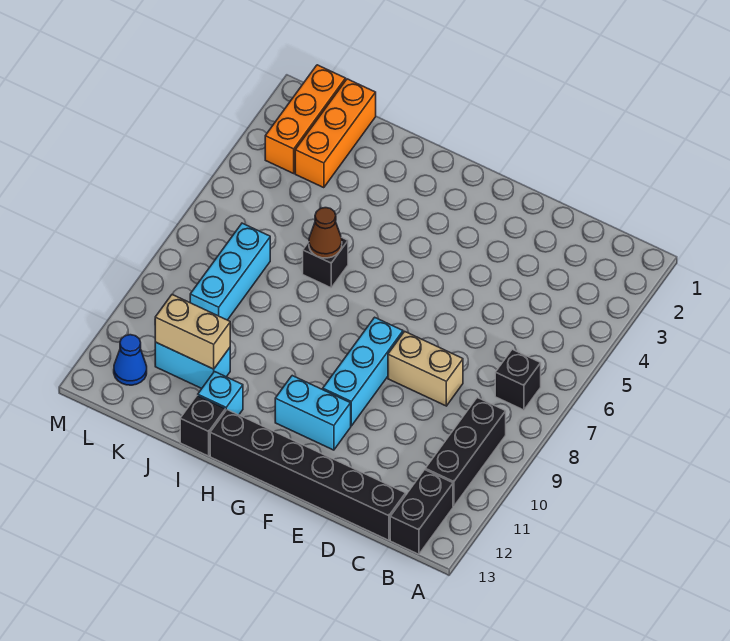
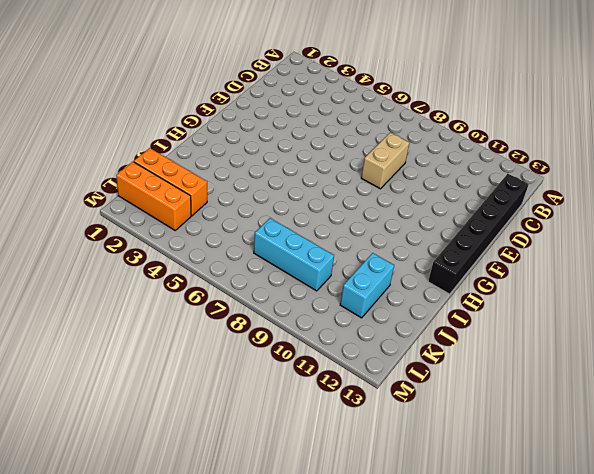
none -> black brick B7 level 1
none -> black brick B9:B11 level 1
none -> black brick B12:B13 level 1

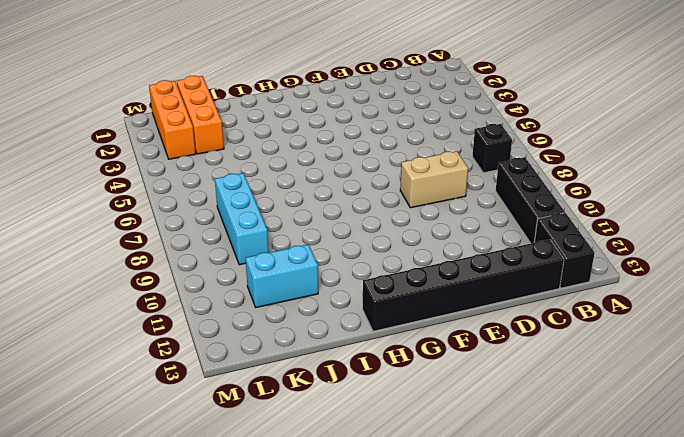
none -> cyan brick F8:F10 level 1
none -> cyan brick F11:G11 level 1
none -> black brick I6 level 1

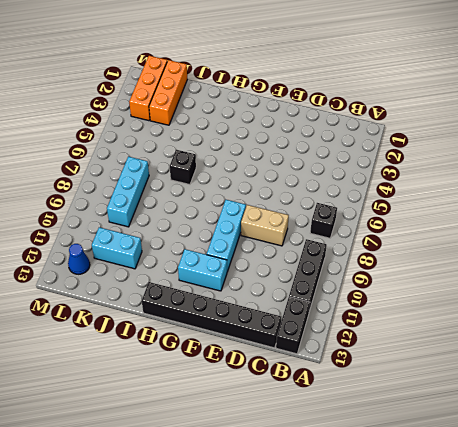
none -> cyan brick I12 level 1
none -> black brick I13 level 1
none -> brown cone I6 level 2

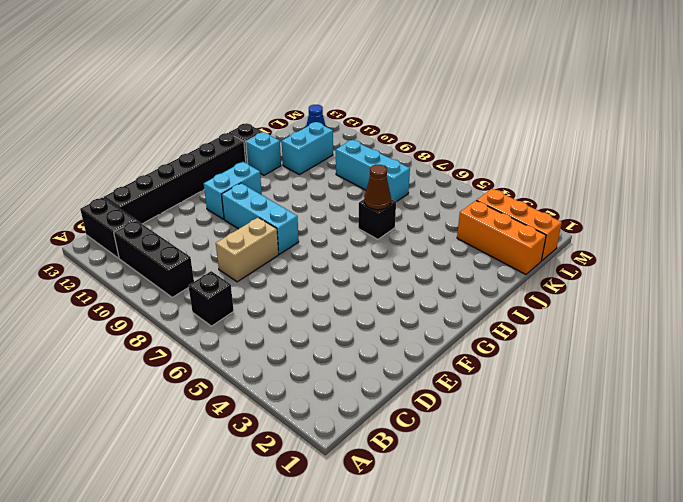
none -> tan brick J11:K11 level 2

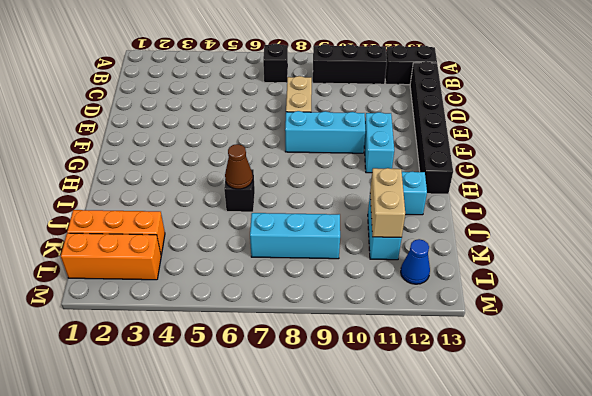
none -> black brick I13 level 1

